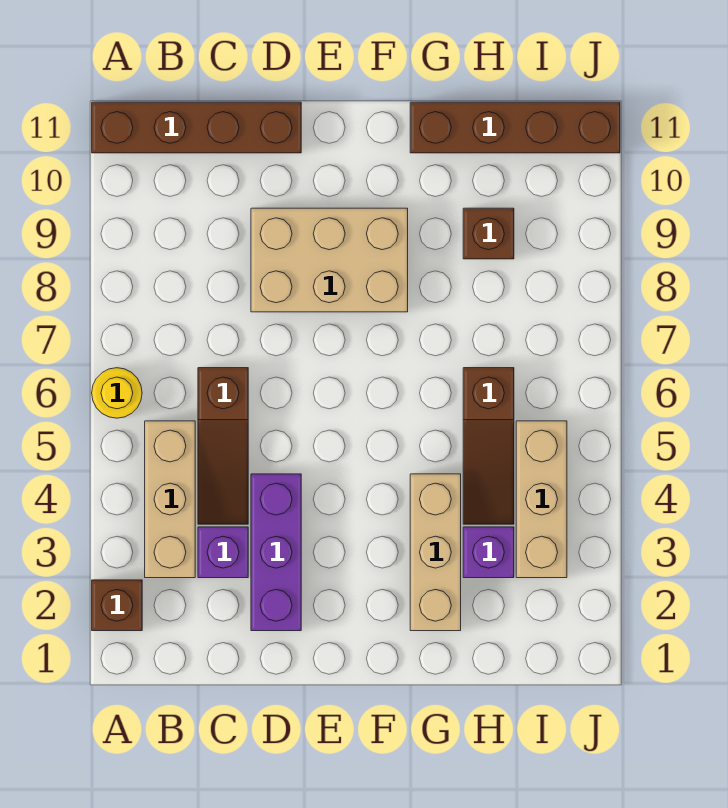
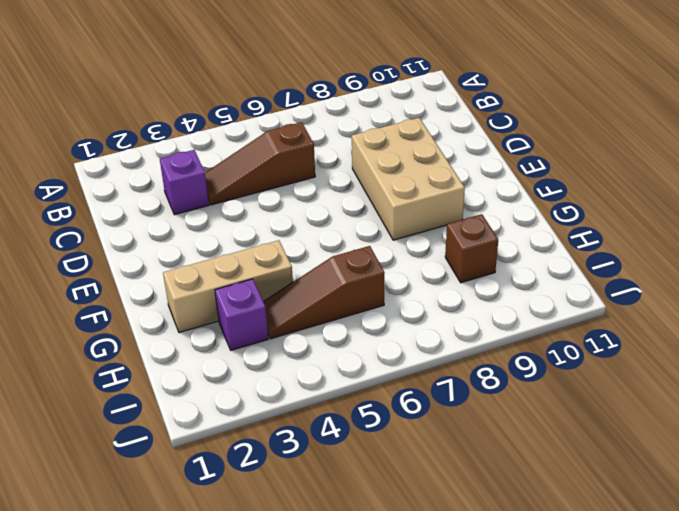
none -> brown brick A2 level 1
none -> yellow round brick A6 level 1
none -> brown brick A11:D11 level 1

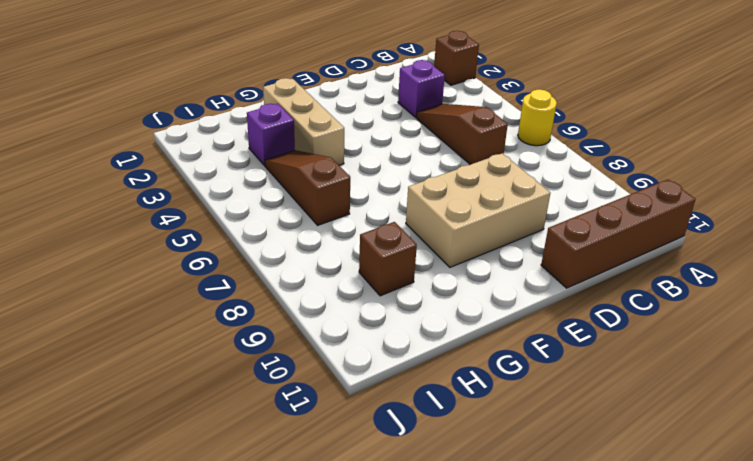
none -> tan brick B3:B5 level 1
none -> purple brick D2:D4 level 1
none -> brown brick G11:J11 level 1

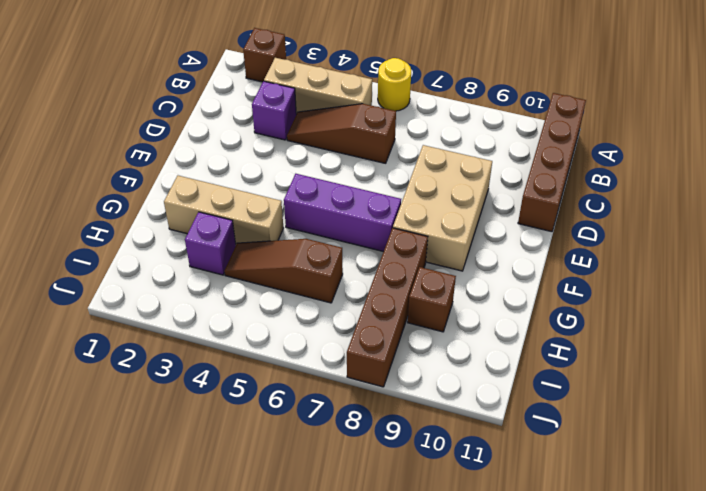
purple brick F5:F7 level 1 -> purple brick D2:D4 level 1
brown brick G8:J8 level 1 -> brown brick G11:J11 level 1
none -> tan brick I3:I5 level 1

